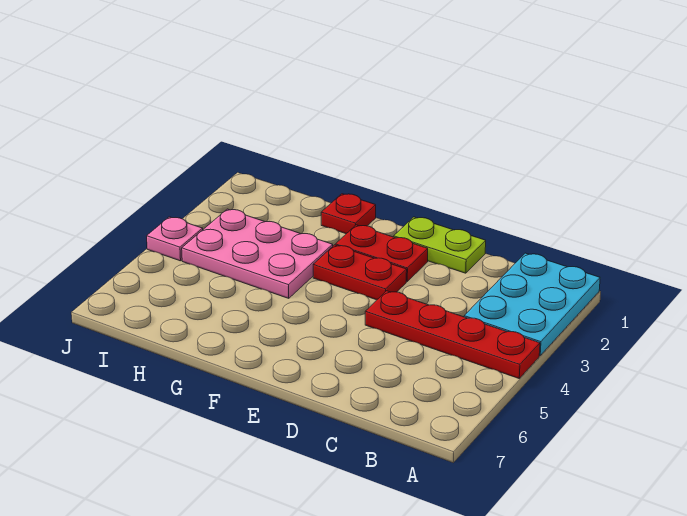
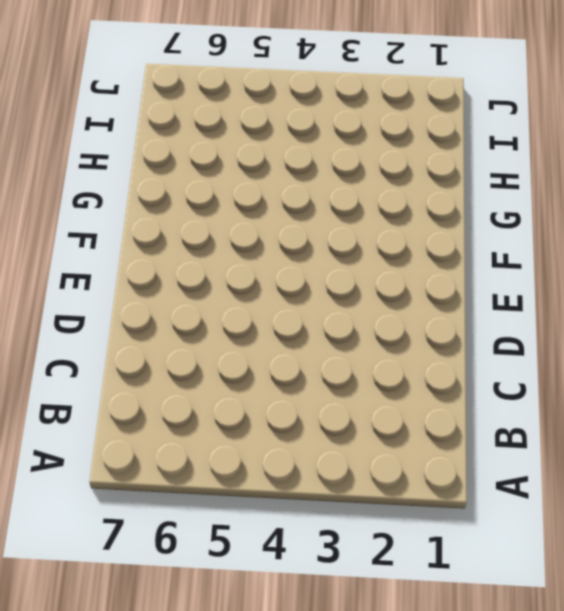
none -> cyan plate A1:B3 level 1
none -> red plate A4:D4 level 1

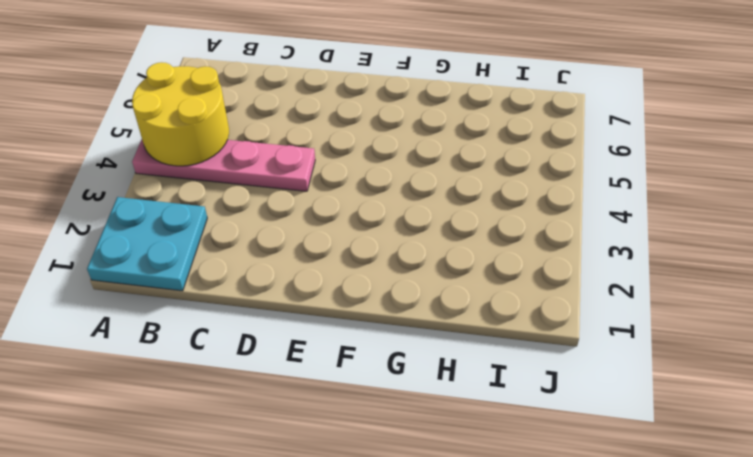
cyan plate A1:B2 level 1 -> cyan plate A1:B3 level 1
pink plate A4:D4 level 1 -> red plate A4:D4 level 1
yellow round brick A4:B5 level 2 -> none
none -> lime plate D1:E1 level 1
none -> red plate E2:F2 level 1

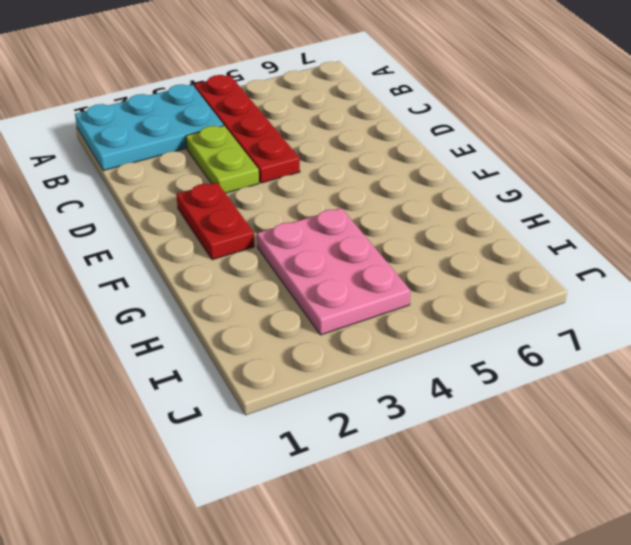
lime plate C3:D3 level 1 -> lime plate D1:E1 level 1
none -> red plate E3:F3 level 1
none -> red plate G1 level 1

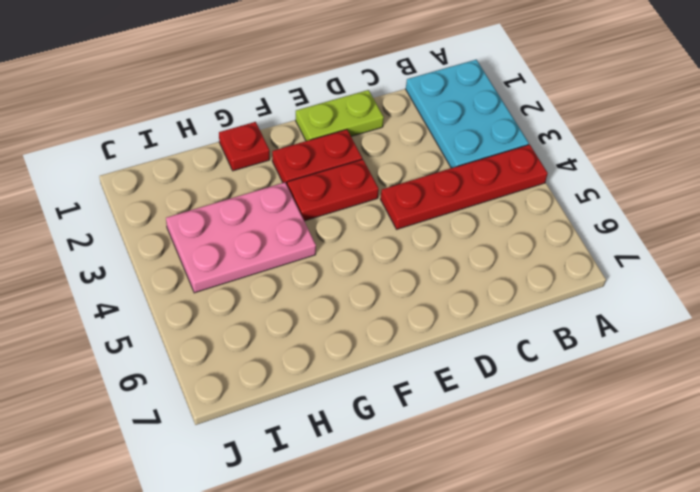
none -> pink plate J4 level 1

